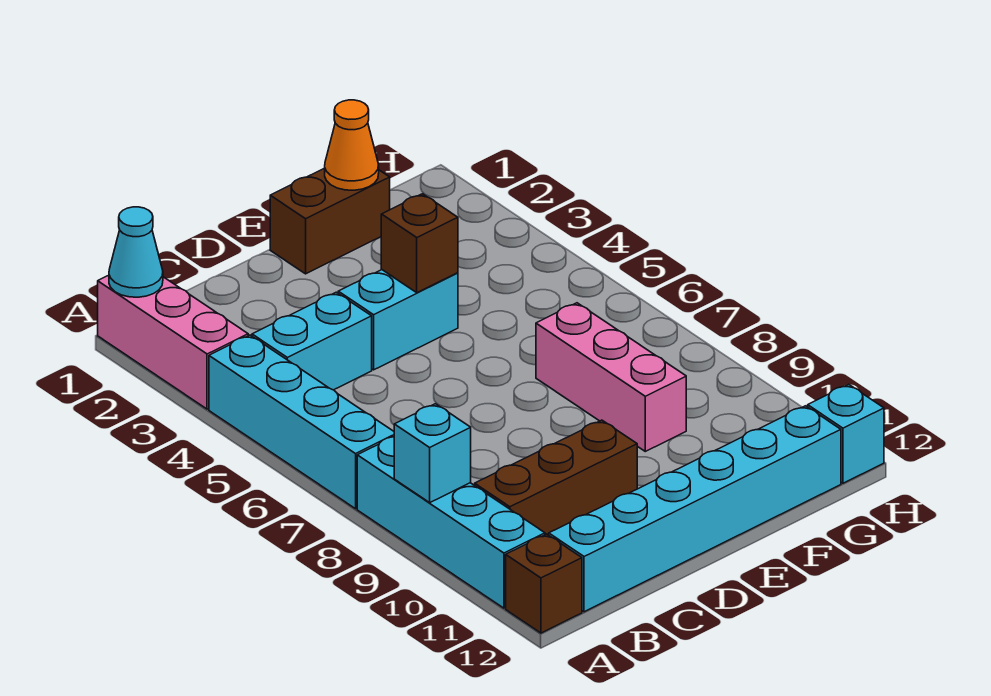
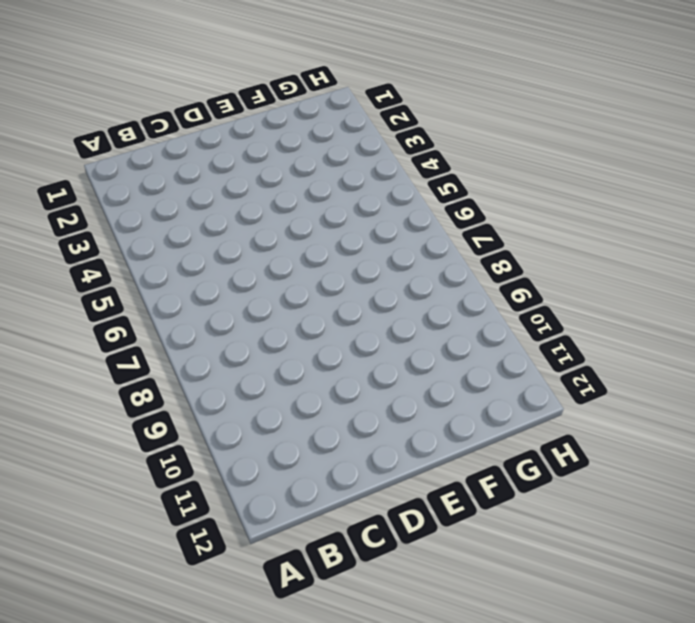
none -> pink brick A1:A3 level 1
none -> cyan brick A4:A7 level 1
none -> cyan brick A8:A11 level 1

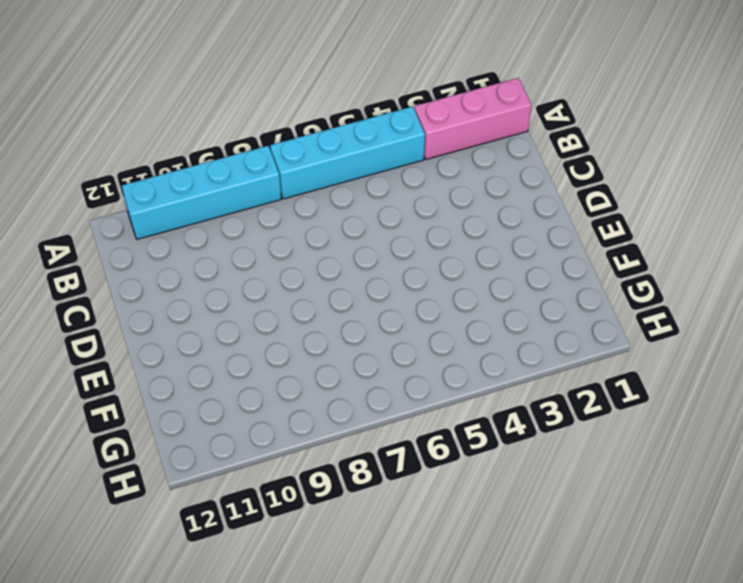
none -> brown brick A12 level 1
none -> cyan brick B4:C4 level 1
none -> brown brick B10:D10 level 1

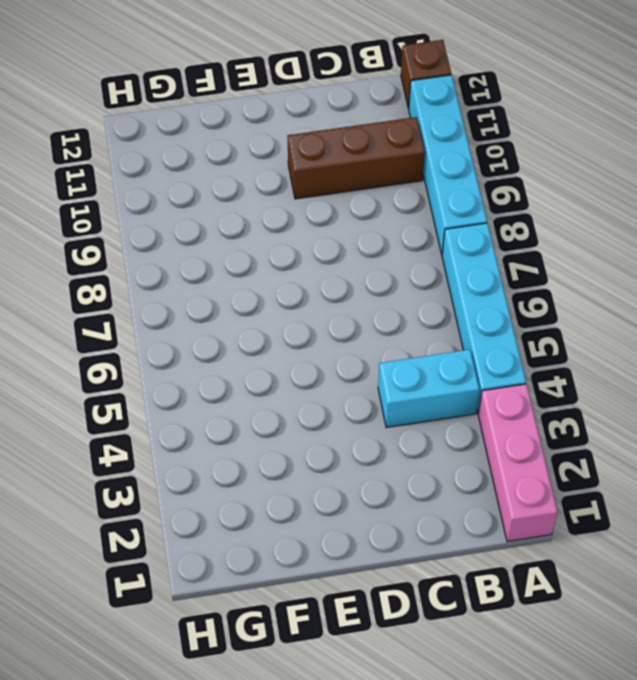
none -> cyan brick B12:G12 level 1
none -> cyan brick D4:E4 level 1
none -> brown brick E1:F1 level 1

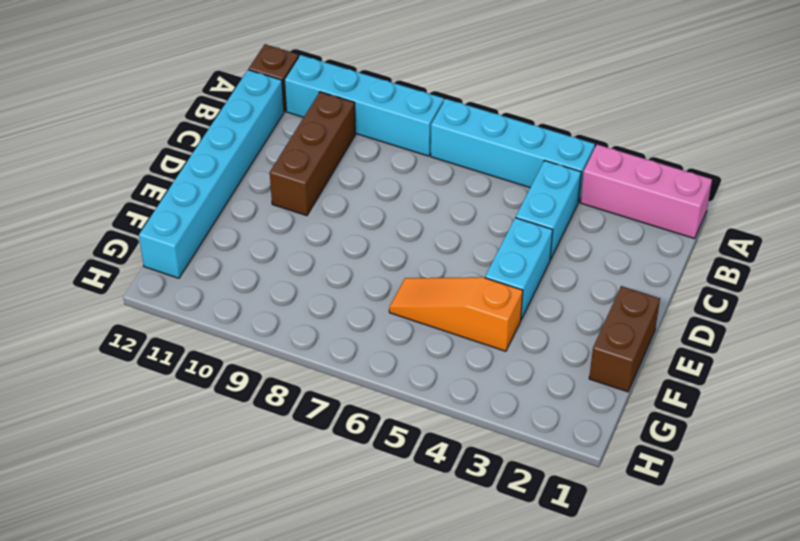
orange slope F4:F6 level 1 top 4 -> none
none -> pink brick F7:F9 level 1
none -> cyan brick H12 level 1
none -> cyan cone A1 level 2

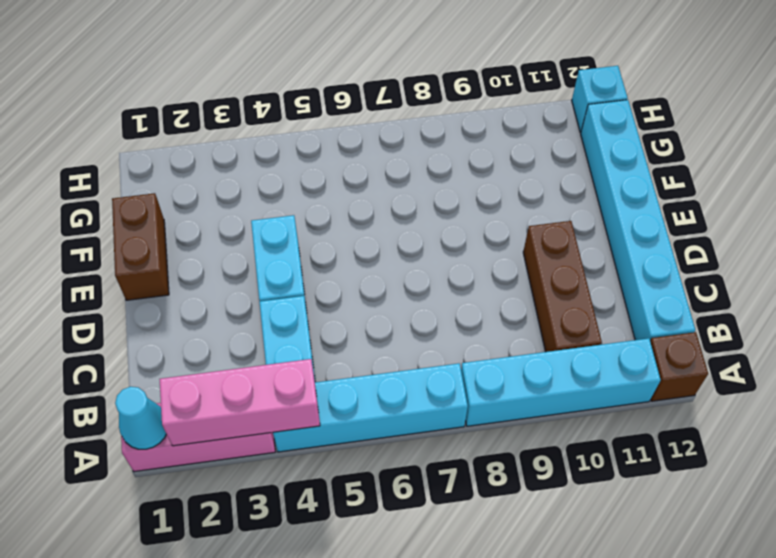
pink brick A2:A4 level 2 -> pink brick F7:F9 level 1
none -> cyan brick A9 level 2
none -> brown brick E4 level 2
none -> orange cone F1 level 2

